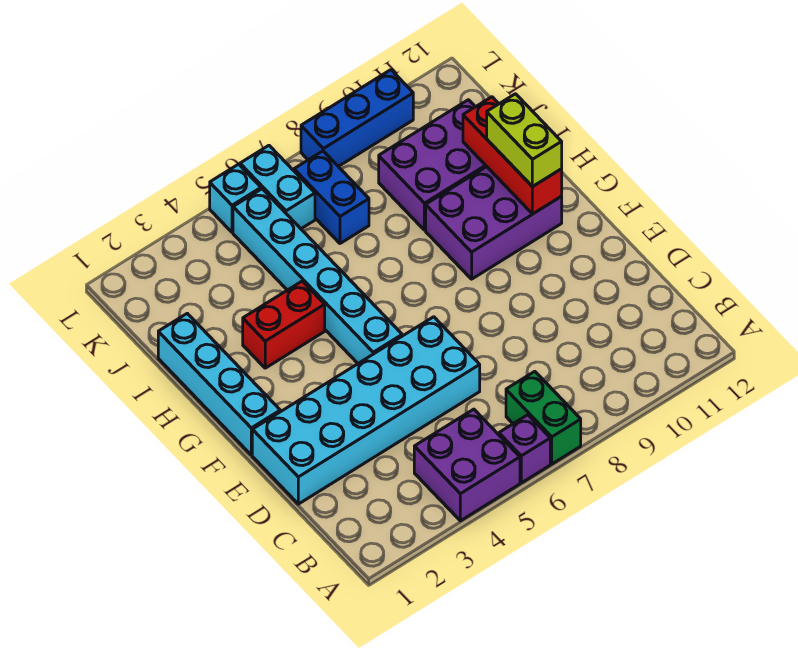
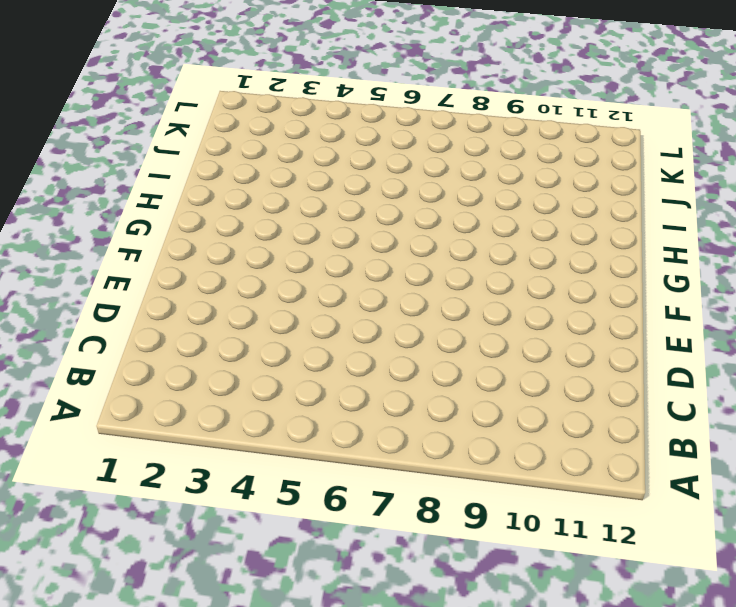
none -> purple brick A4:B5 level 1
none -> purple brick A6 level 1
none -> green brick A7:B7 level 1

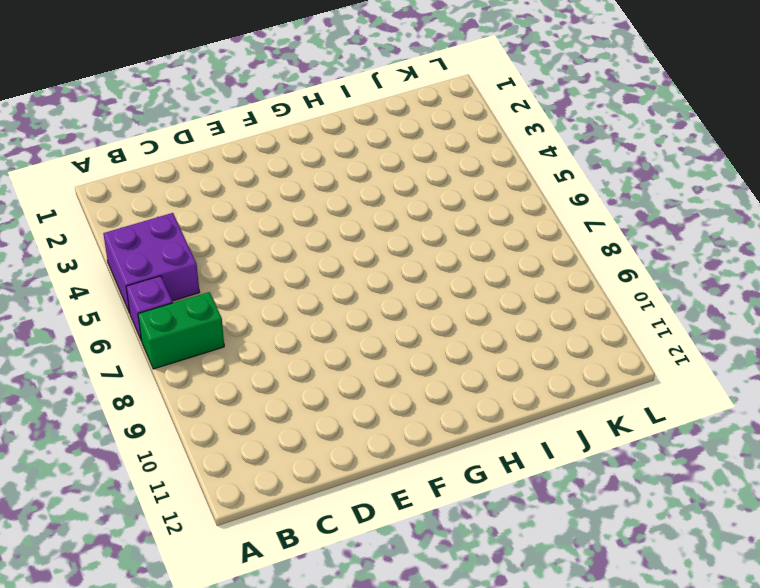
none -> cyan brick D1:E6 level 1
none -> cyan brick F1:I1 level 1
none -> cyan brick F5:K5 level 1

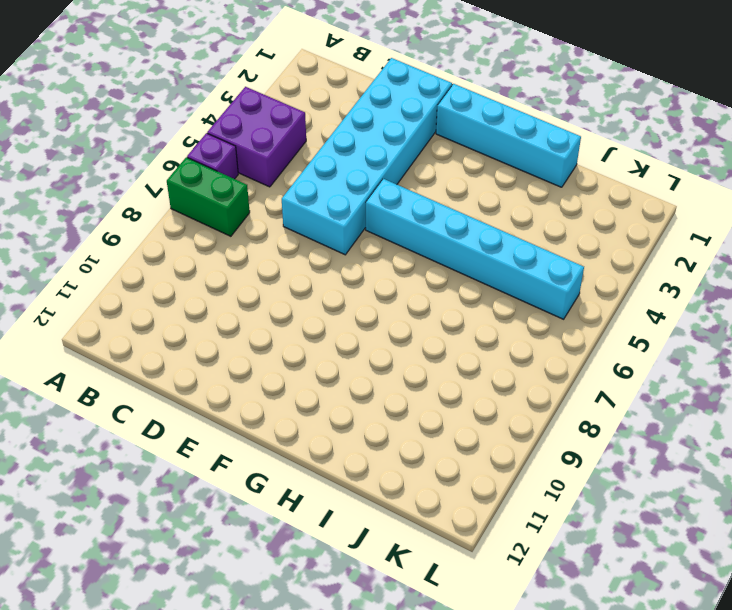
none -> purple brick G9:H11 level 1
none -> red brick H3:H4 level 1
none -> purple brick I9:J11 level 1

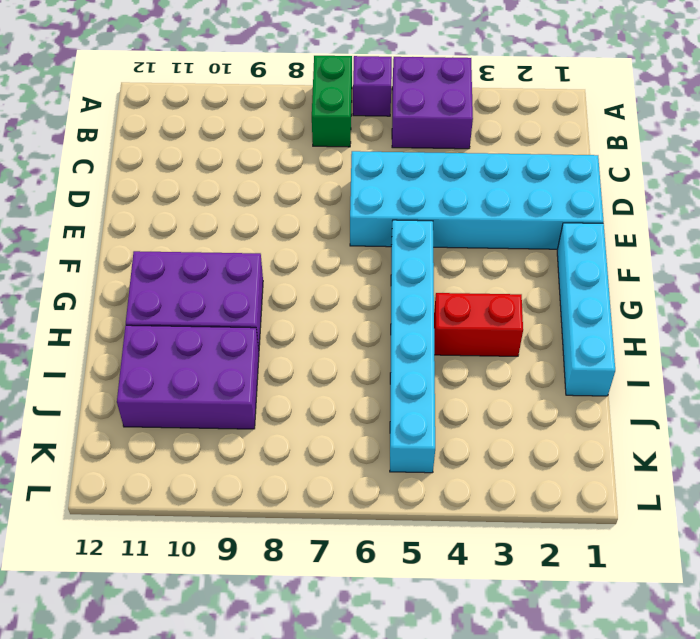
none -> blue brick J7:K7 level 1
none -> cyan brick K6:L6 level 1
none -> cyan brick L5 level 1

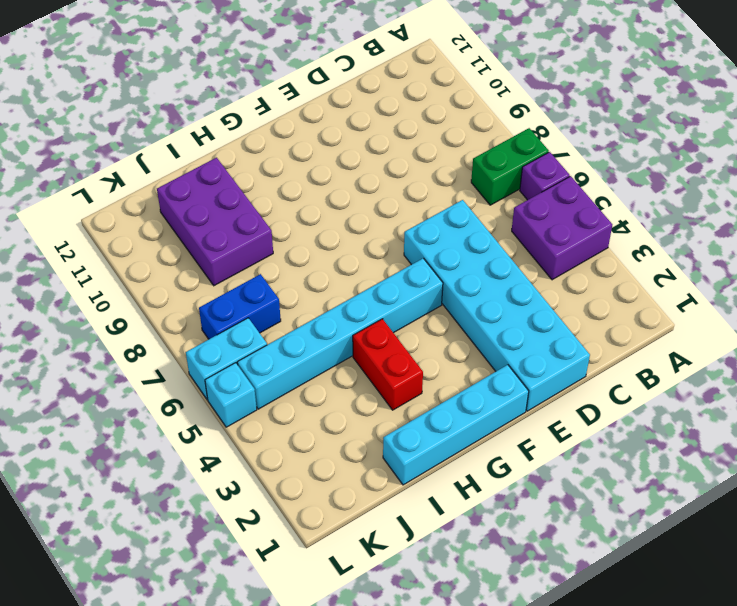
none -> purple brick G9:H11 level 1
none -> blue brick L8:L10 level 1
none -> red brick G11:I11 level 2

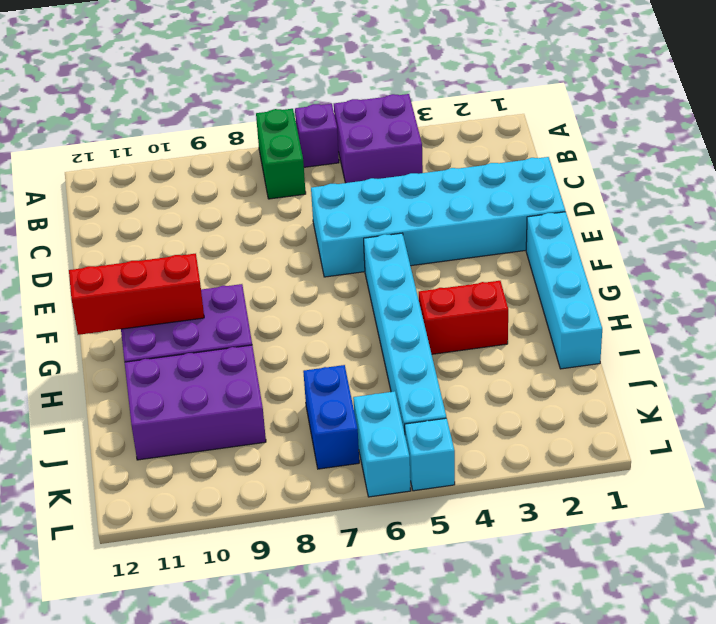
red brick G10:G12 level 2 -> red brick G11:I11 level 2
none -> blue brick L8:L10 level 1
none -> lime brick G11:H11 level 3

